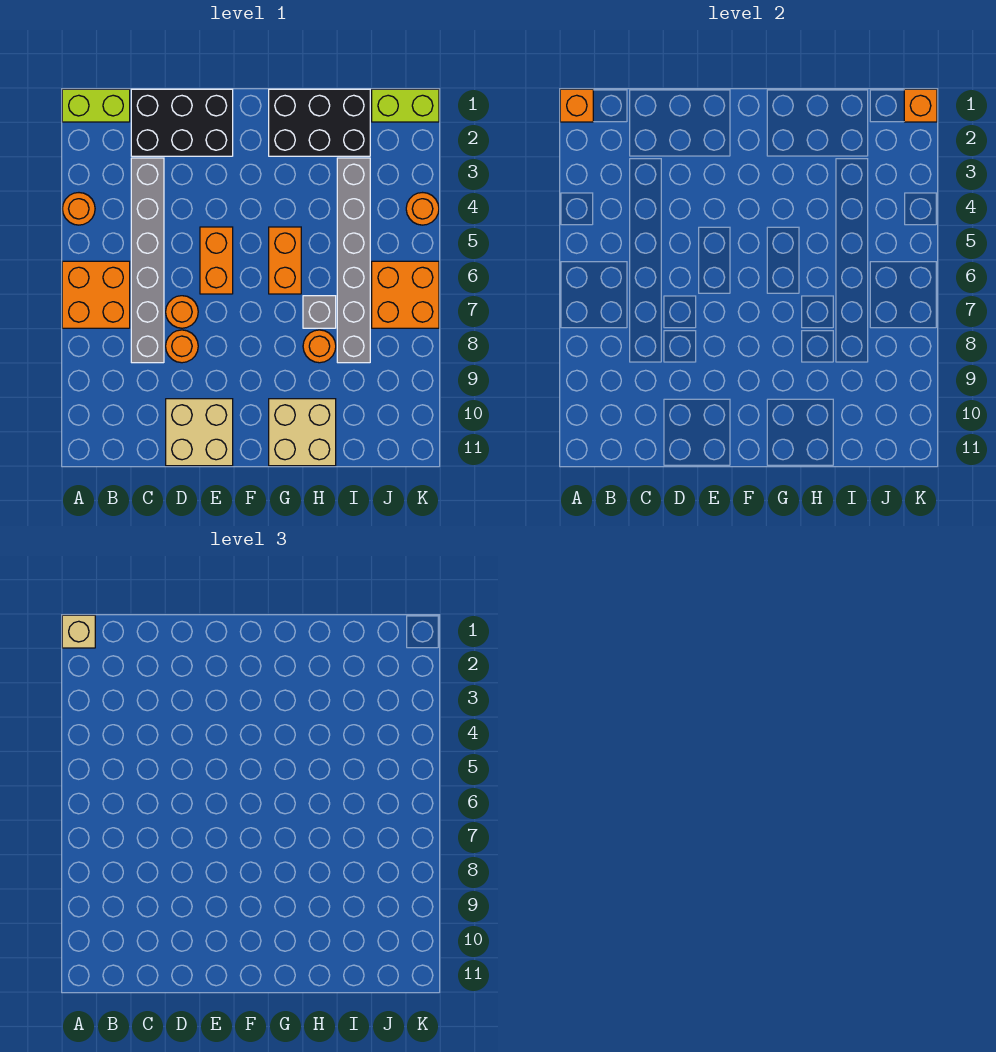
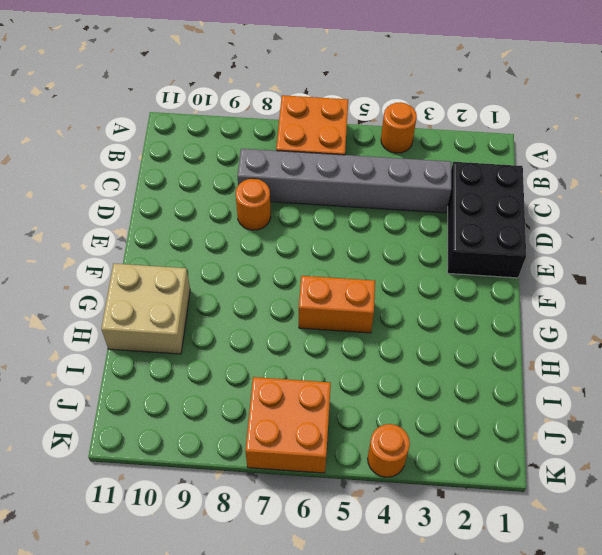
none -> lime brick A1:B1 level 1
none -> orange round brick D7 level 1
none -> tan brick D10:E11 level 1

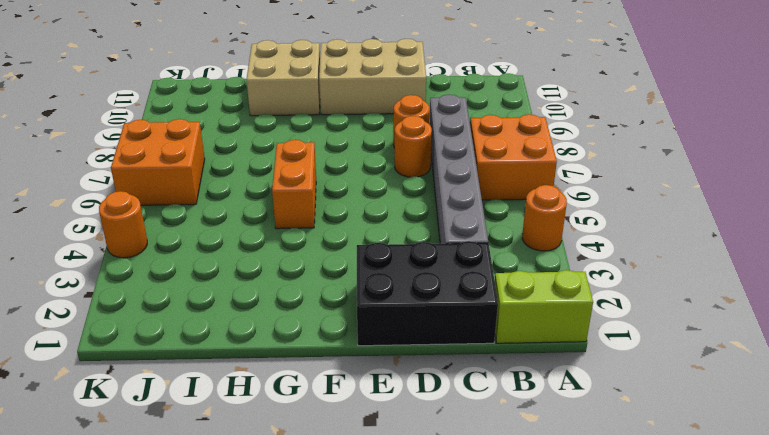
tan brick D10:F11 level 1 -> tan brick D10:E11 level 1
none -> orange brick E5:E6 level 1
none -> black brick G1:I2 level 1
none -> grey brick H7 level 1

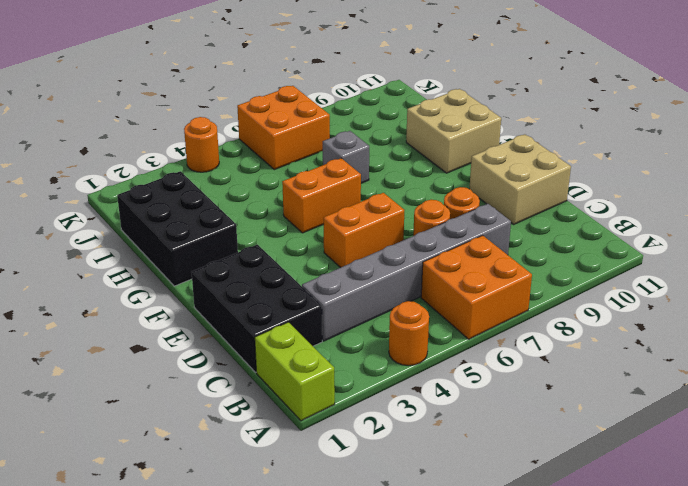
none -> orange round brick H8 level 1
none -> grey brick I3:I8 level 1
none -> lime brick J1:K1 level 1

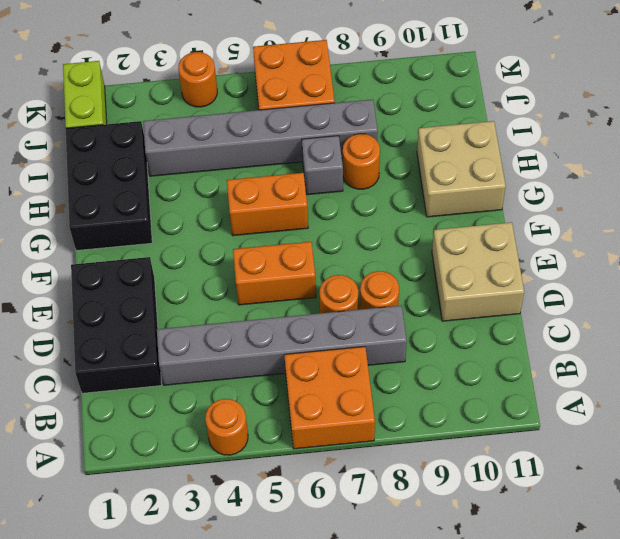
none -> lime brick A1:B1 level 1
none -> orange brick A1 level 2
none -> orange brick K1 level 2

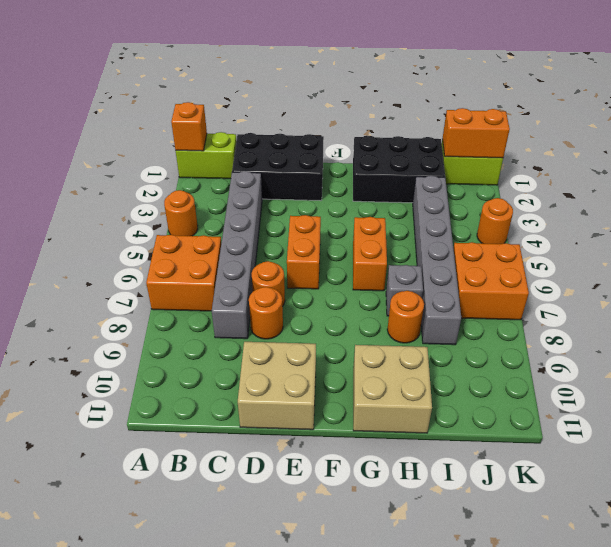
orange brick J1:K1 level 2 -> orange brick K1 level 2
none -> tan brick A1 level 3

